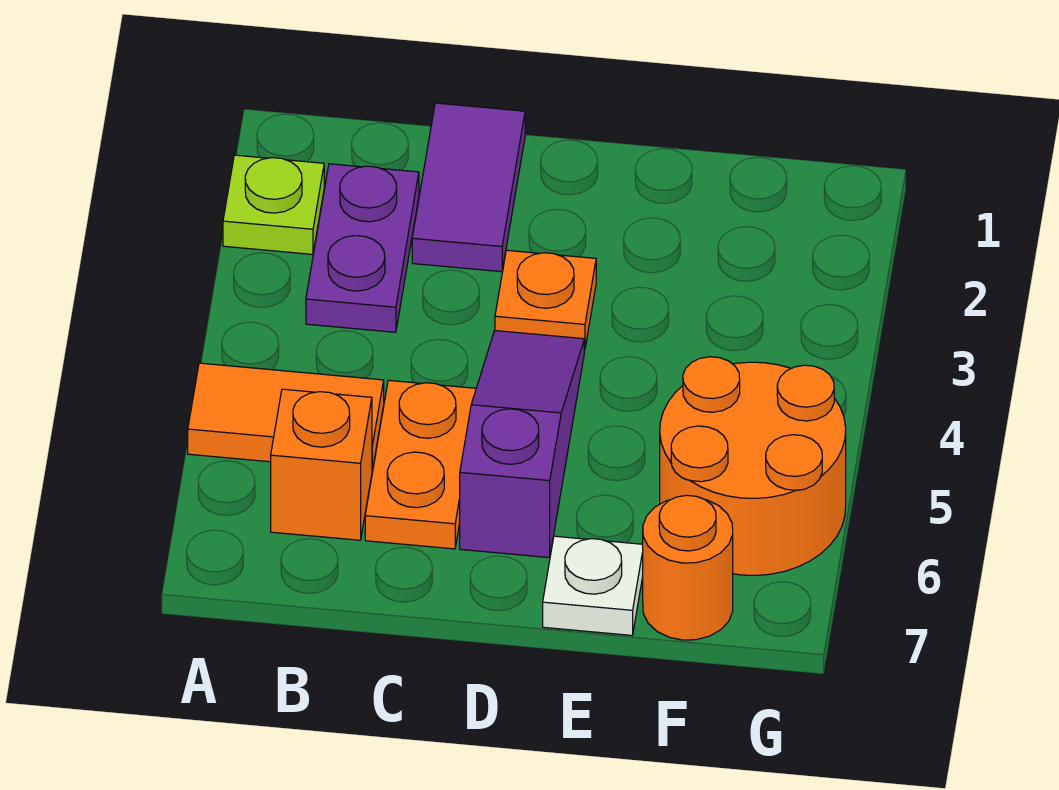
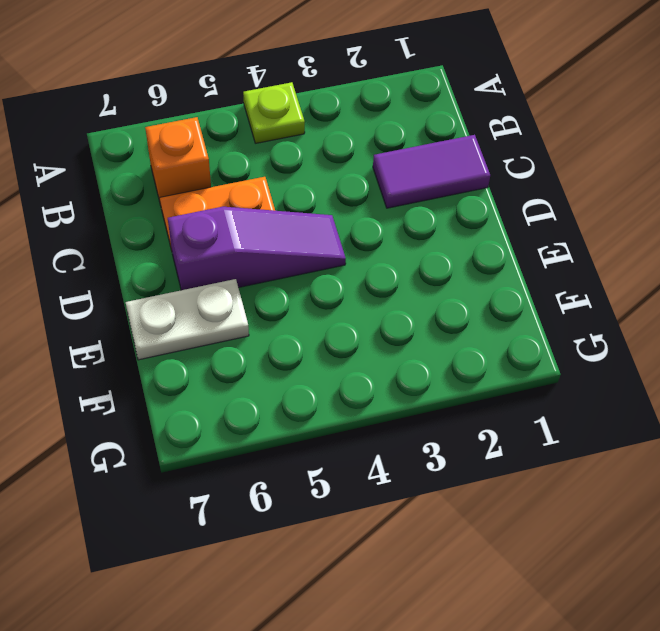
lime plate A4 level 1 -> lime plate A2 level 1
white plate E6:E7 level 1 -> white plate E7 level 1
none -> orange tile A5:B5 level 1
none -> purple plate B2:B3 level 1

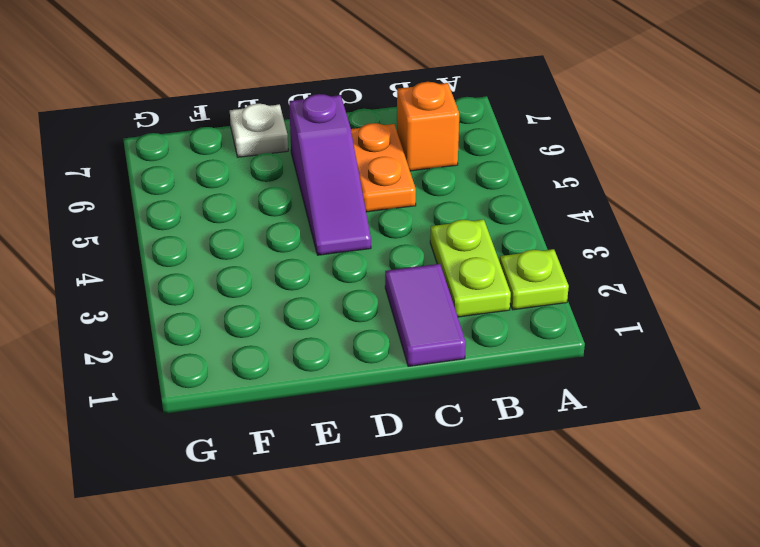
lime plate B2:B3 level 1 -> purple plate B2:B3 level 1
none -> orange tile A5:B5 level 1
none -> orange plate D3 level 1

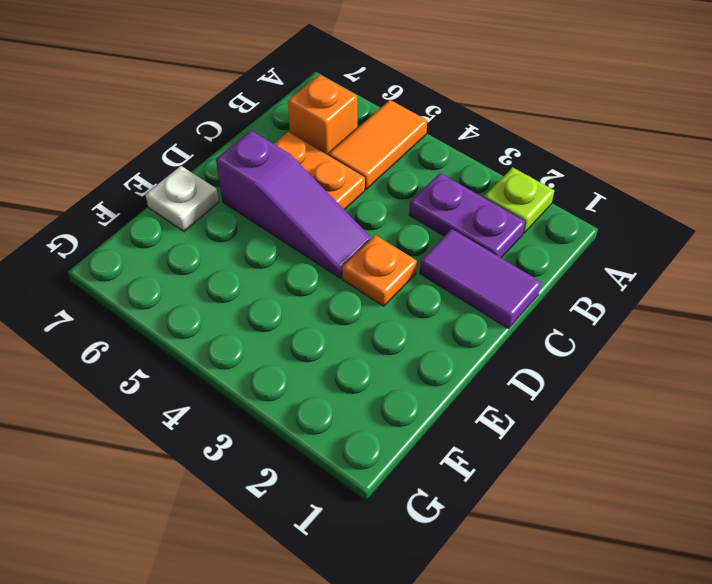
none -> orange round brick F5:G6 level 1
none -> orange round brick F7 level 1

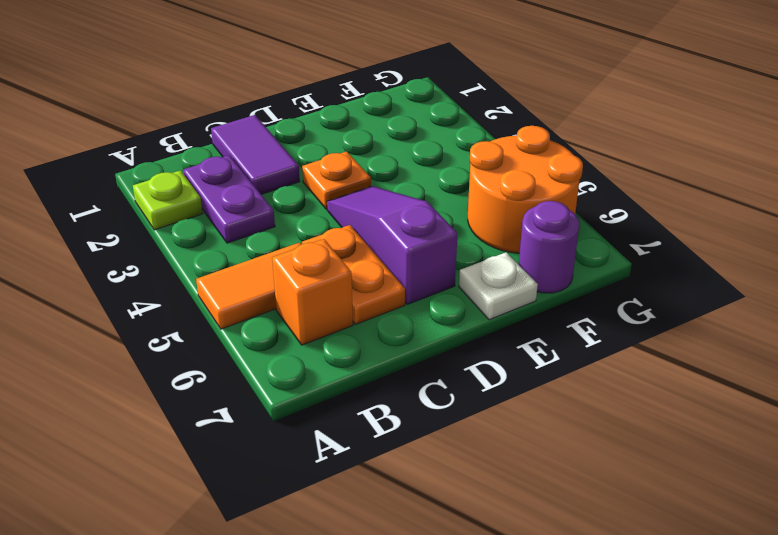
purple round brick F7 level 1 -> orange round brick F7 level 1

